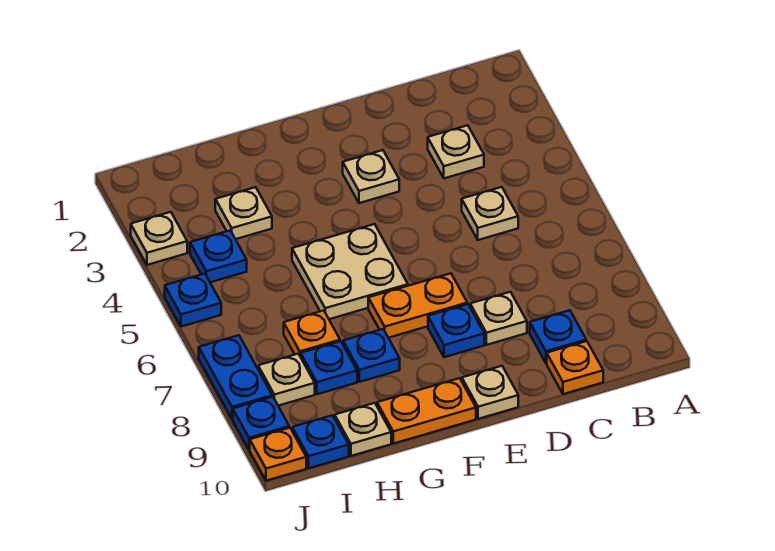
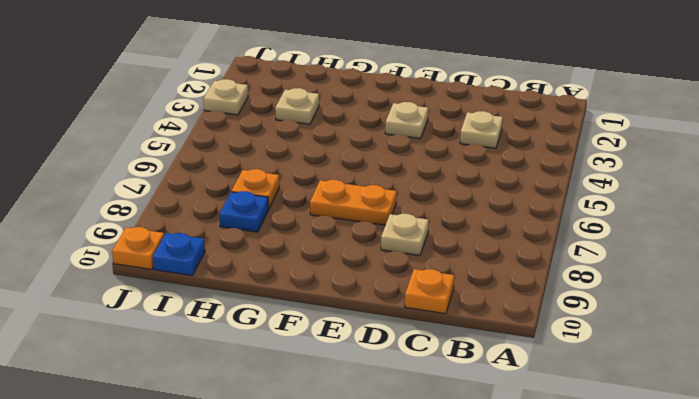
none -> tan plate C5 level 1
none -> blue plate C9 level 1
none -> blue plate E8 level 1

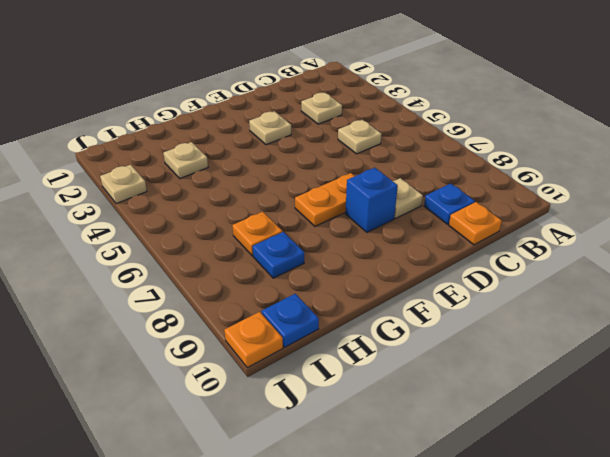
blue brick E8 level 1 -> blue plate E8 level 1
none -> tan plate E10 level 1
none -> tan plate F5:G6 level 1
none -> orange plate F10:G10 level 1

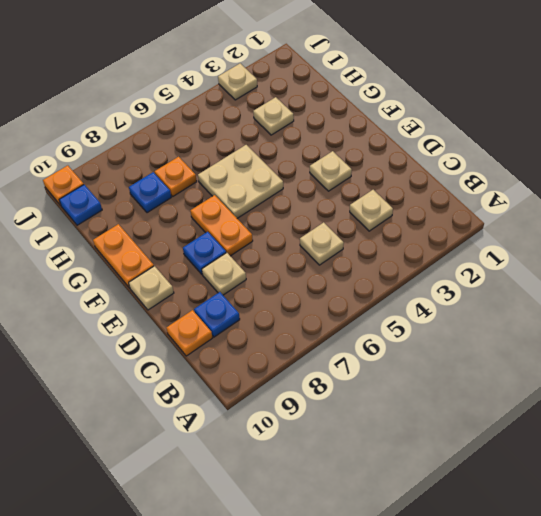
none -> blue plate G8 level 1
none -> tan plate H10 level 1
none -> blue plate I4 level 1

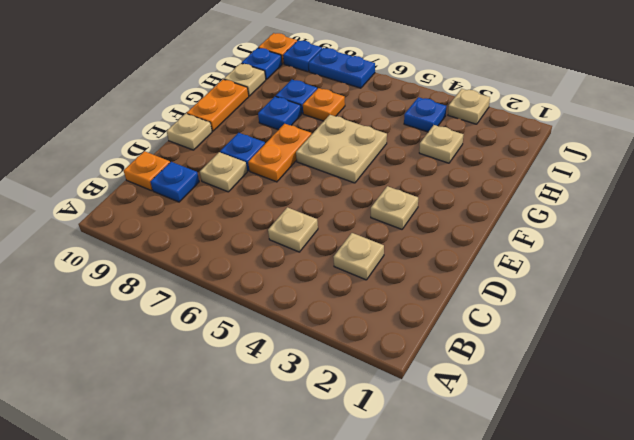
none -> tan plate I8 level 1
none -> blue plate J5 level 1

